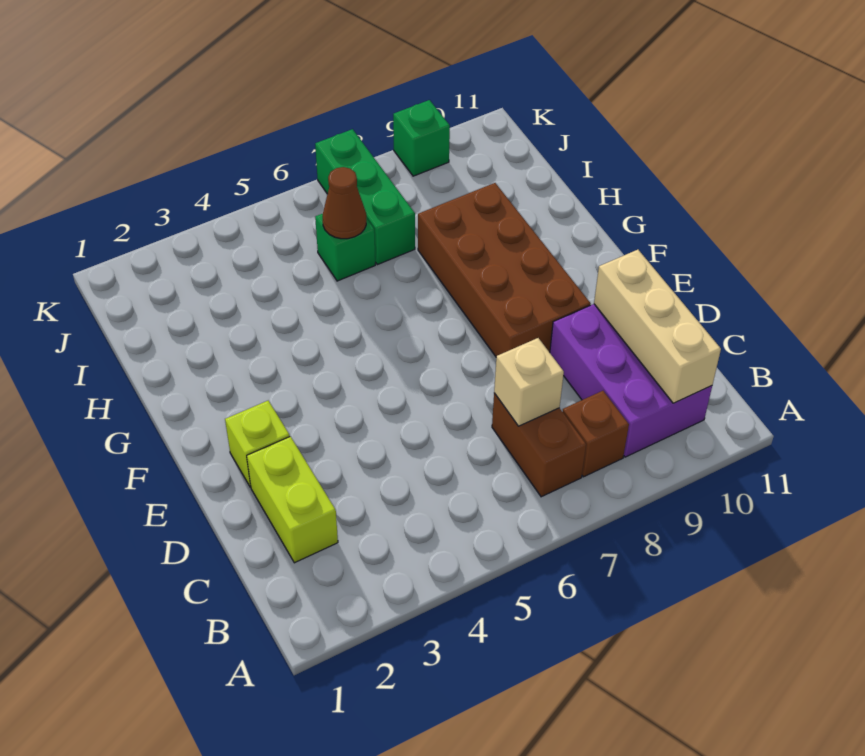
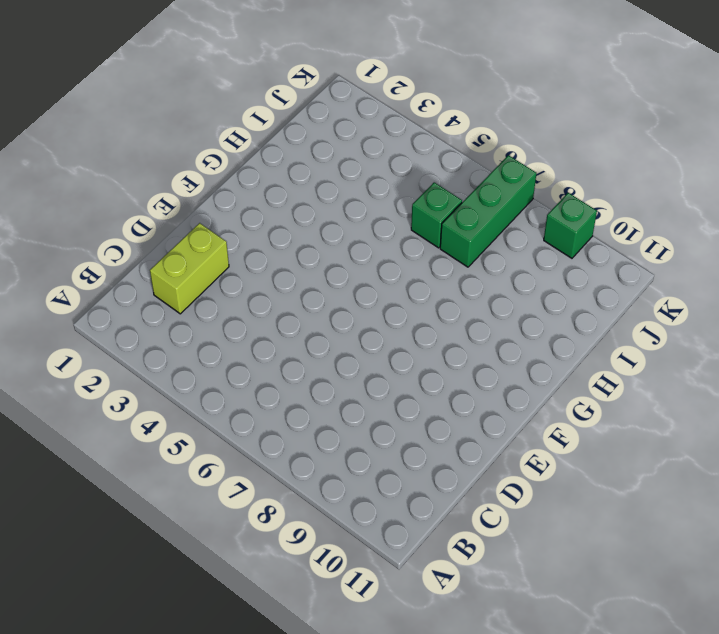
none -> brown brick B7:C7 level 1
none -> brown brick B8 level 1
none -> purple brick B9:D10 level 1

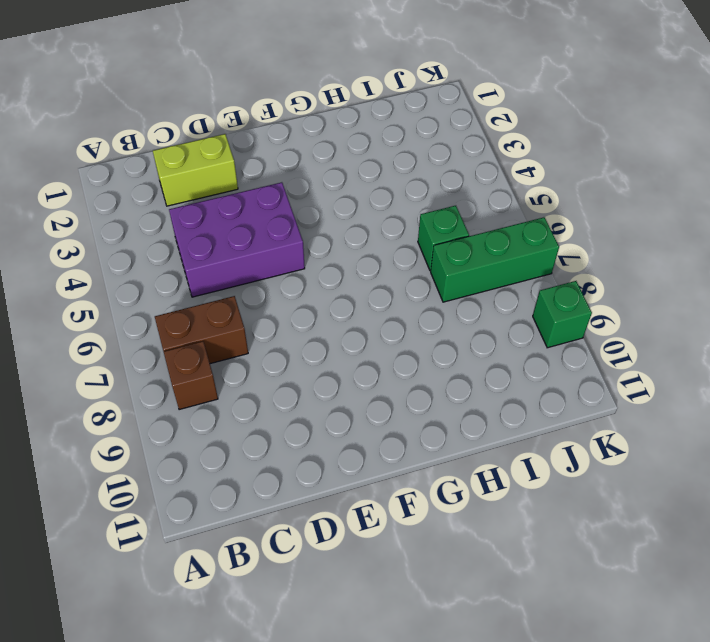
purple brick C4:E5 level 1 -> purple brick B9:D10 level 1
none -> lime brick E2 level 1
none -> brown brick E8:H9 level 1
none -> tan brick B10:D10 level 2

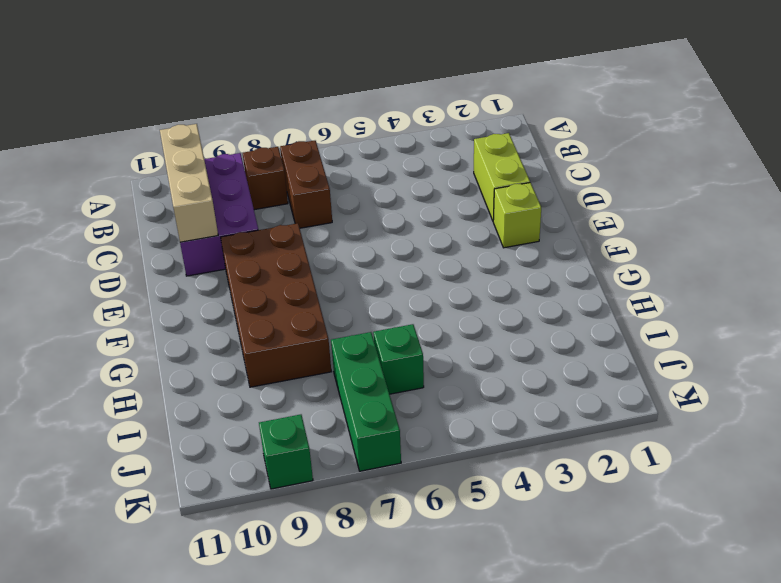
none -> tan brick C7 level 2
none -> brown cone I6 level 2

